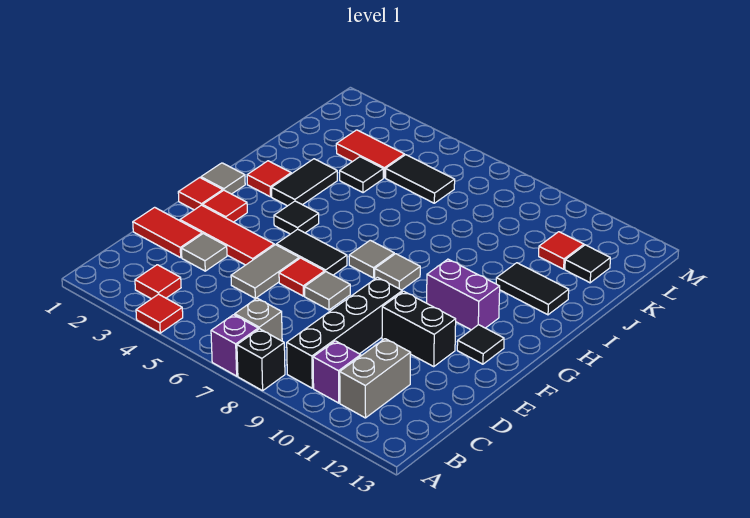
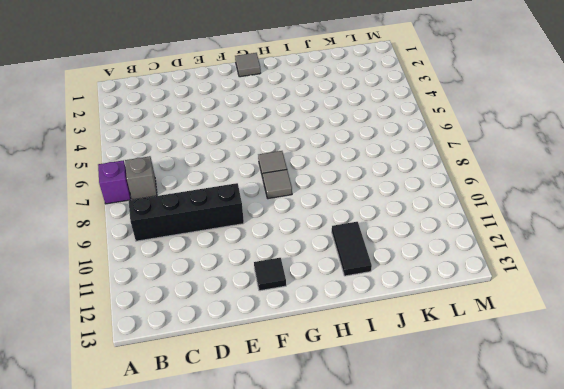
none -> red tile A4 level 1
none -> black brick A8 level 1
none -> red tile B3 level 1
none -> purple brick B10 level 1

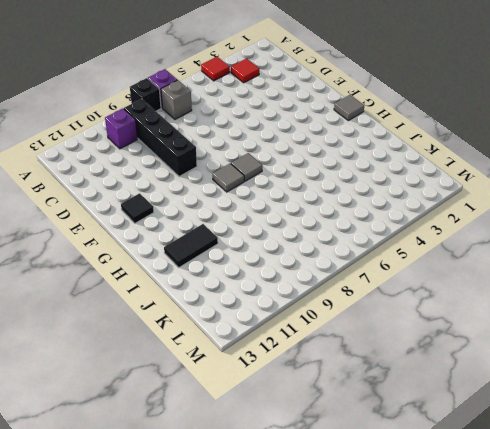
none -> grey brick B11:C11 level 1
none -> red tile D1:D2 level 1
none -> grey tile D3 level 1
none -> grey tile D5:E5 level 1

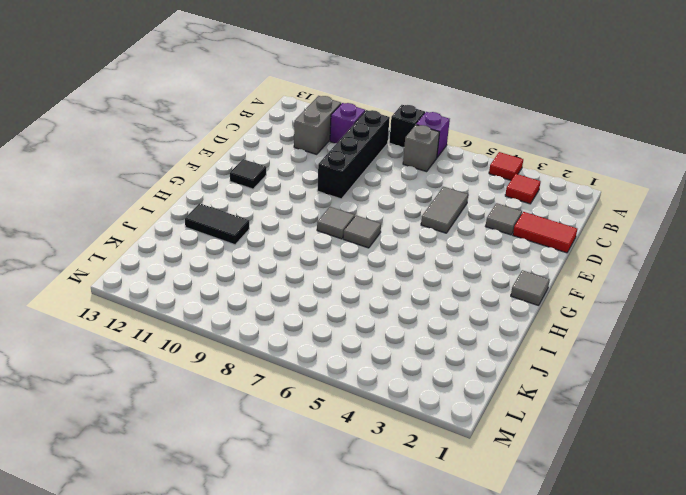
none -> red tile E2:E4 level 1
none -> red tile E6 level 1
none -> grey tile E7 level 1
none -> black brick E10:E11 level 1

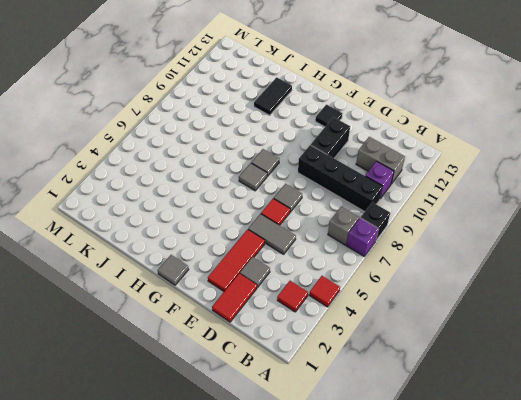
none -> red tile F1 level 1
none -> red tile F2 level 1
none -> black tile F5:F6 level 1
none -> black tile G4 level 1

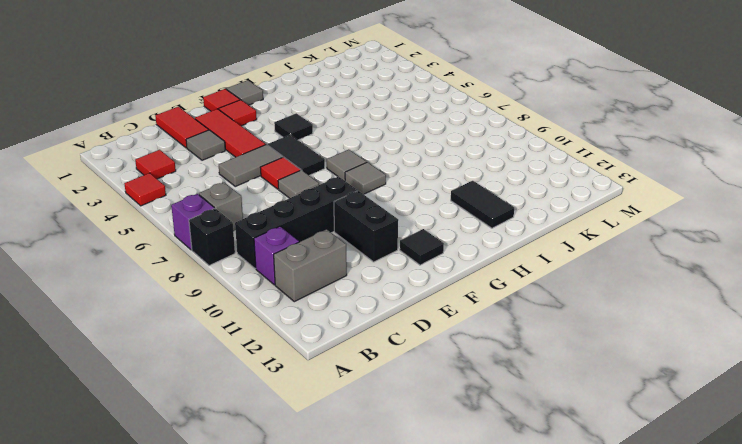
none -> purple brick G10:G11 level 1
none -> red tile H2 level 1
none -> black tile H3:I3 level 1
none -> black tile J4 level 1

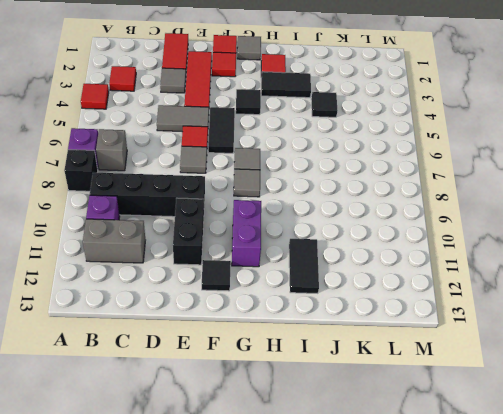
none -> red tile K3:K4 level 1
none -> black tile K5:K6 level 1
none -> red tile K11 level 1
none -> black tile K12 level 1

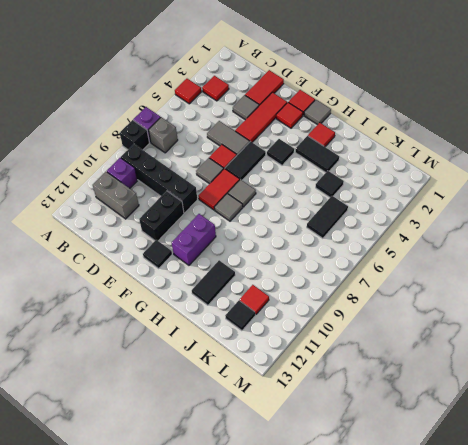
red tile F7:F8 level 1 -> red tile K3:K4 level 1

